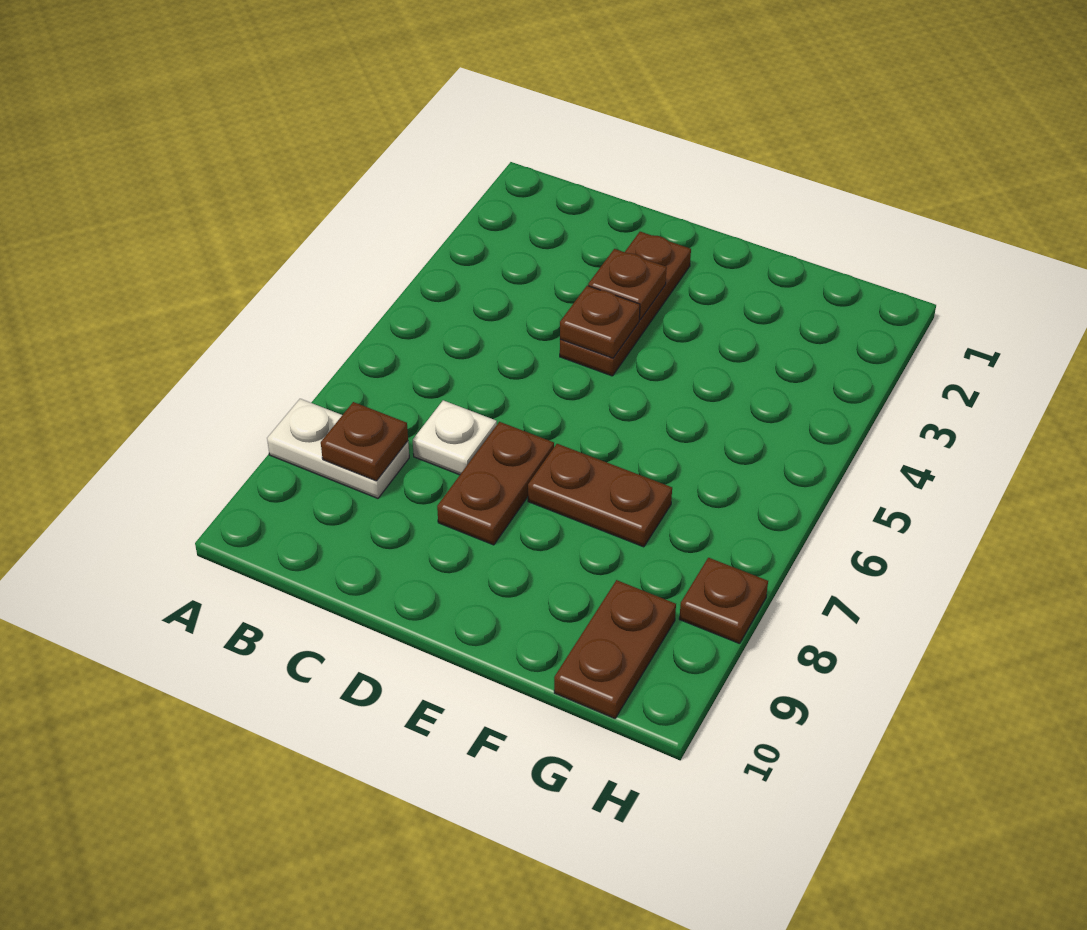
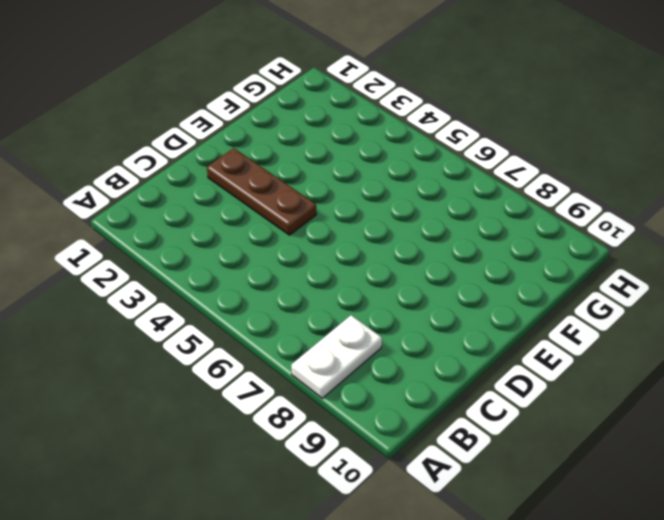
none -> white plate C7 level 1
none -> brown plate D7:D8 level 1

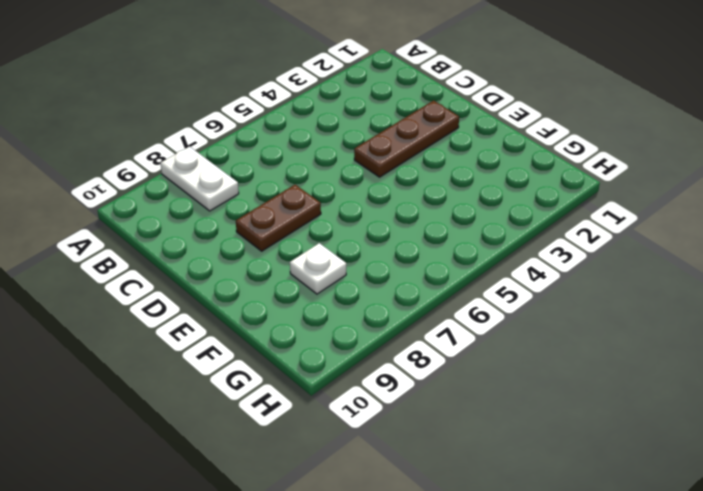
white plate F8 level 1 -> white plate C7 level 1
none -> brown plate E7:F7 level 1
none -> brown plate G9:G10 level 1

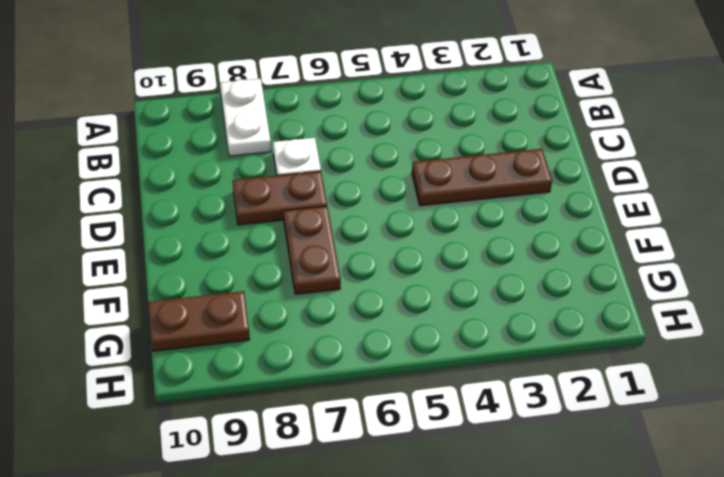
none -> brown plate H8 level 1
none -> brown plate B8 level 2

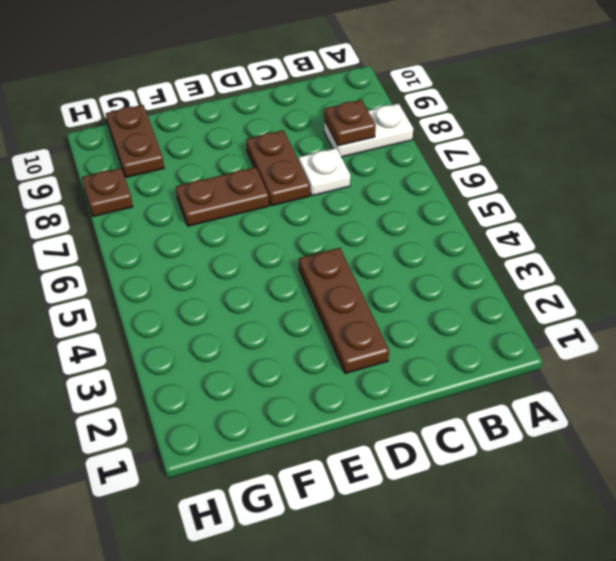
none -> brown plate D3 level 2
none -> brown plate D4 level 2

